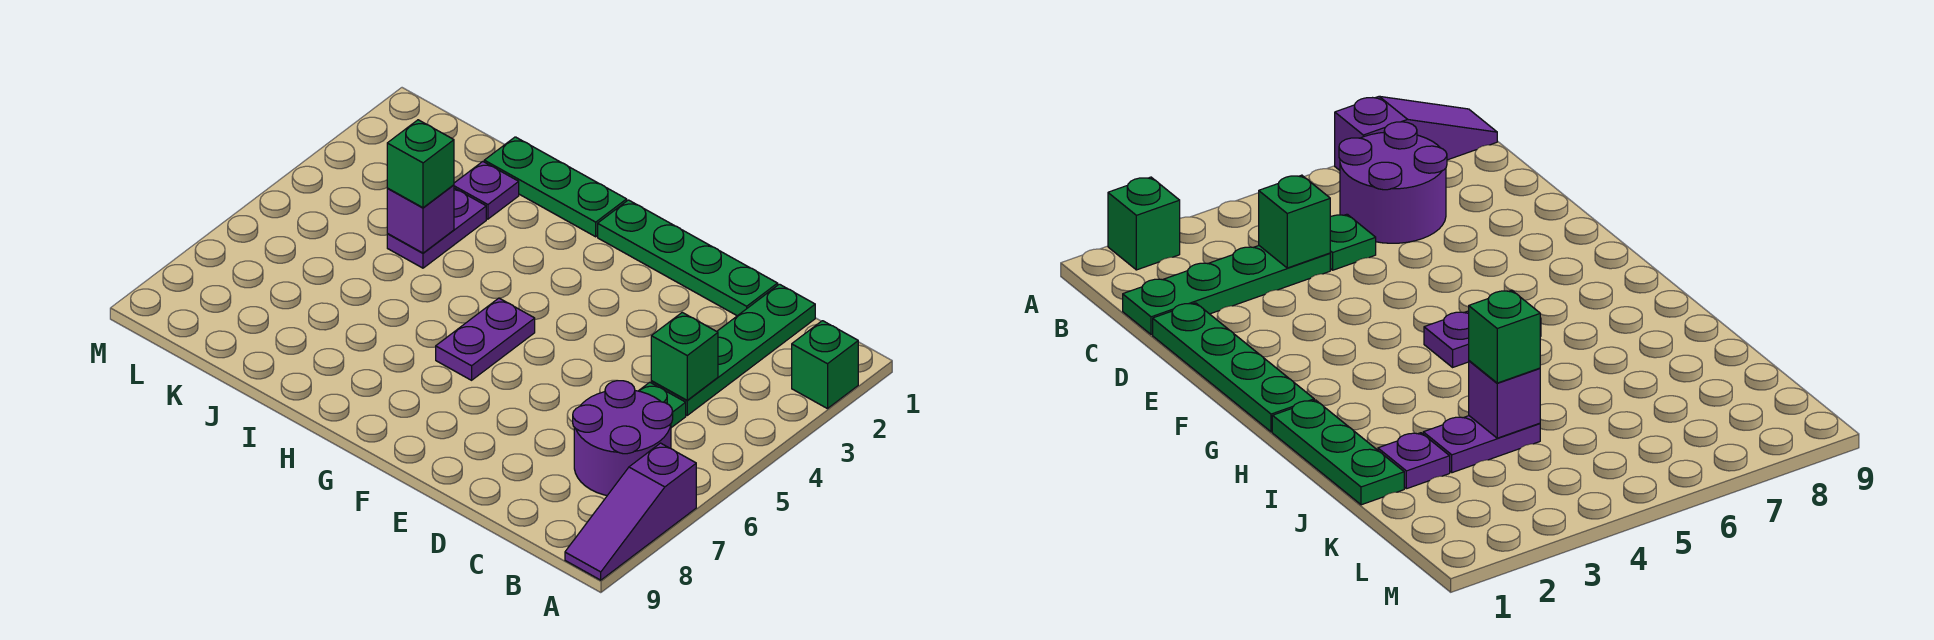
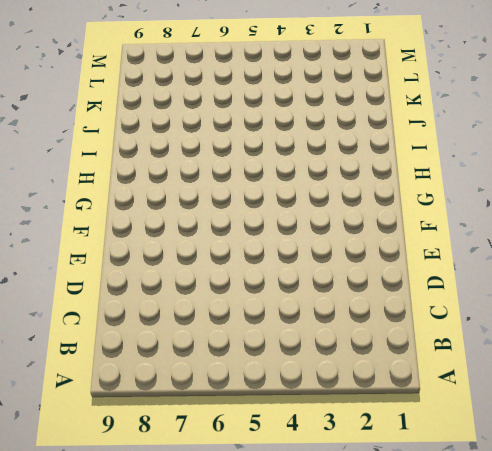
none -> green brick A2 level 1
none -> purple slope A7:A9 level 1 top 7
none -> purple round brick B6:C7 level 1

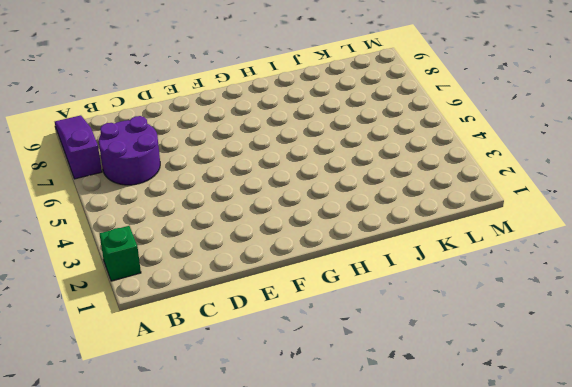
none -> green plate C1:C4 level 1
none -> green plate C5 level 1
none -> green plate D1:G1 level 1

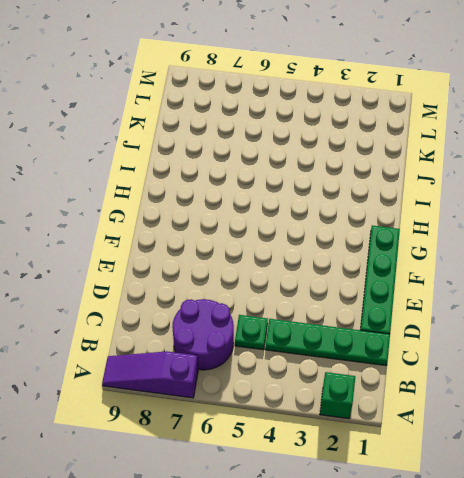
none -> purple plate G5:G6 level 1
none -> green plate H1:J1 level 1
none -> purple plate J2 level 1

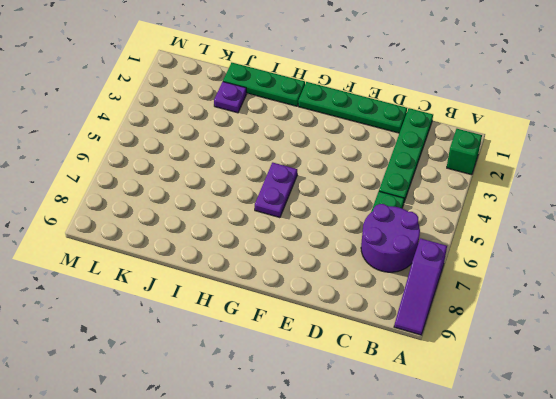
none -> purple plate J3:J4 level 1
none -> green brick C4 level 2
none -> purple brick J4 level 2

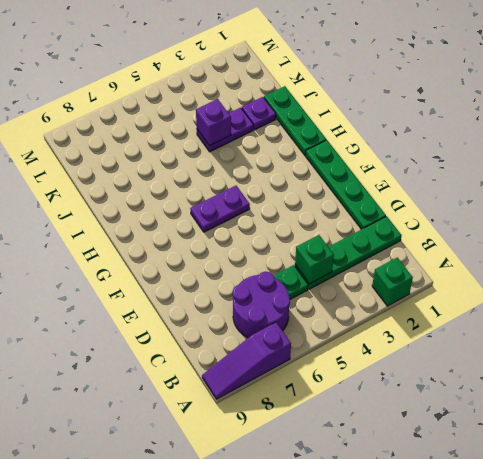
none -> green brick J4 level 3

